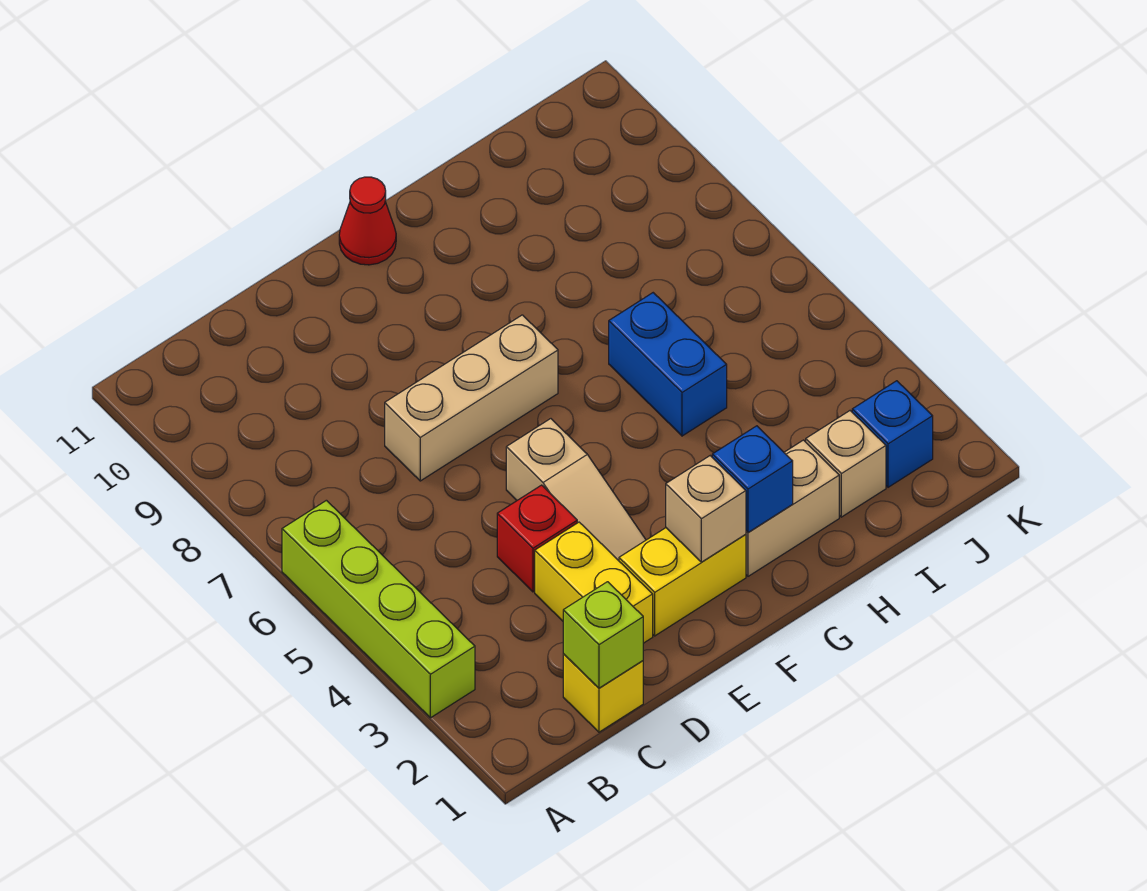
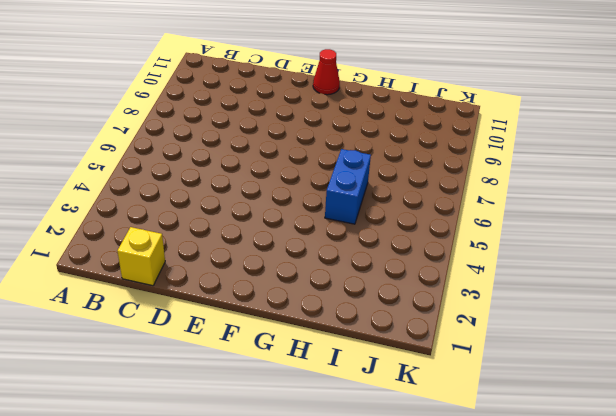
none -> lime brick A3:A6 level 1
none -> yellow brick D2:D3 level 1
none -> red brick D4 level 1

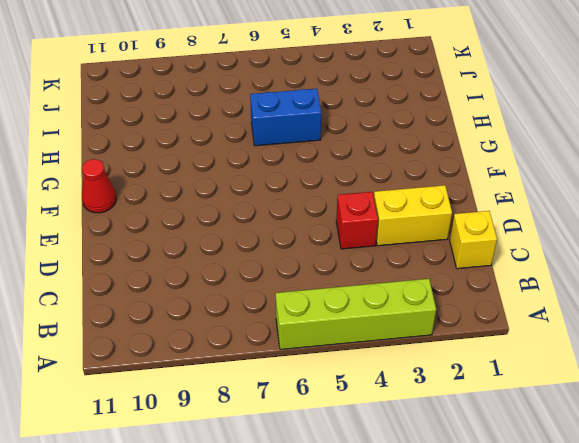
none -> tan brick D7:F7 level 1
none -> yellow brick E2:F2 level 1
none -> tan slope E3:E5 level 1 top 5

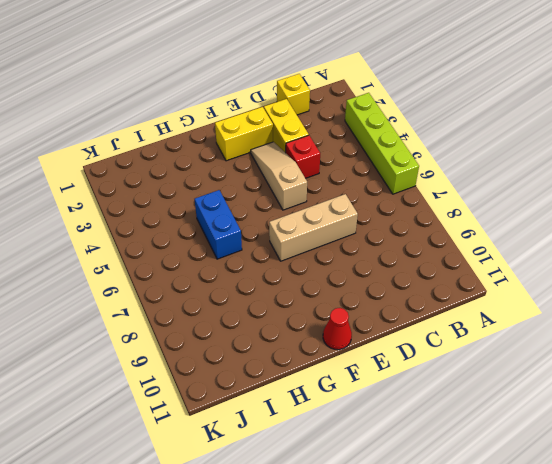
none -> tan brick G2:H2 level 1
none -> tan brick I2 level 1
none -> blue brick J2 level 1

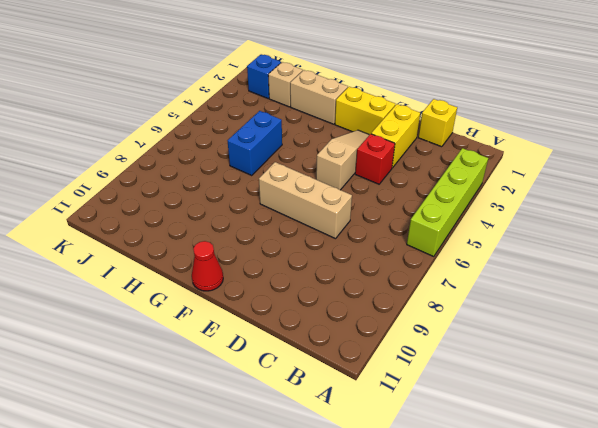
none -> lime brick C1 level 2
none -> tan brick F2 level 2
none -> blue brick G2 level 2

